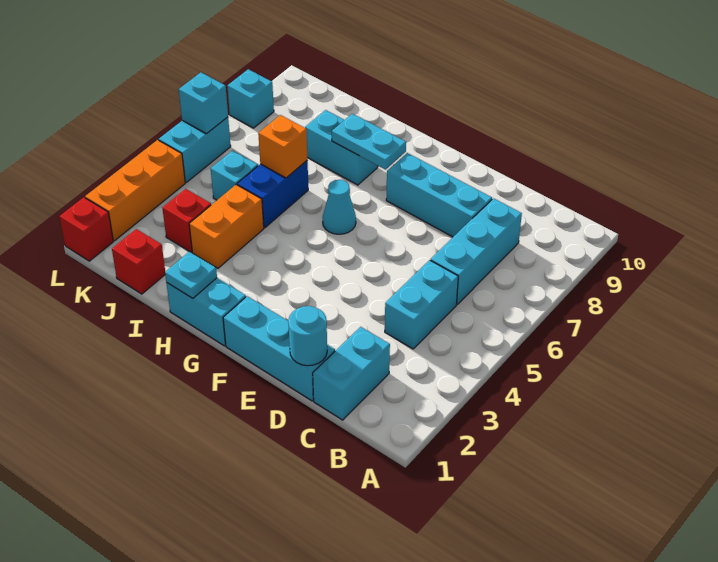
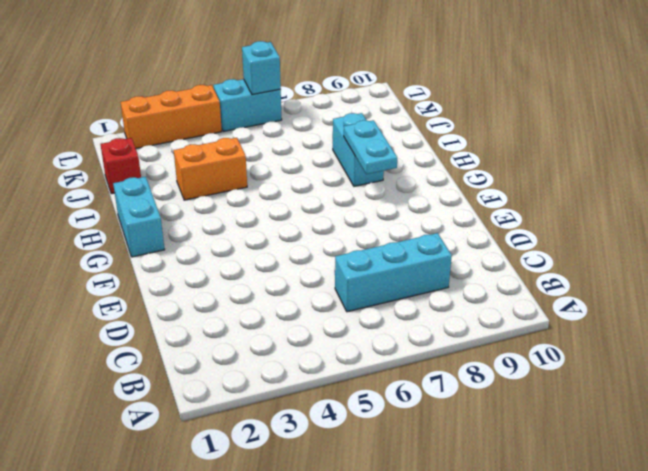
none -> cyan brick C1:C2 level 1
none -> cyan brick C4:C5 level 1
none -> cyan brick D1:F1 level 1

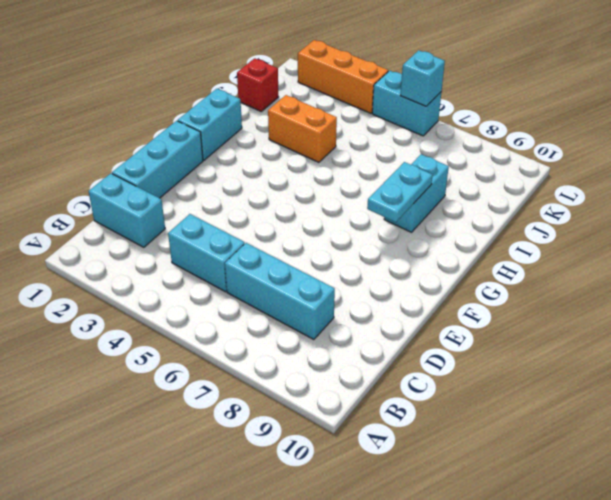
none -> cyan brick D8:F8 level 1
none -> cyan cone G6 level 1
none -> blue brick I5:I6 level 1

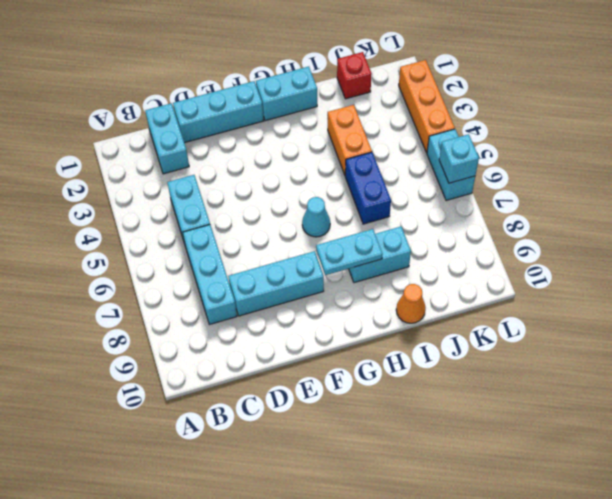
orange cone I10 level 1 -> none
none -> red brick J3 level 1
none -> cyan brick J5 level 1
none -> red brick L1 level 1

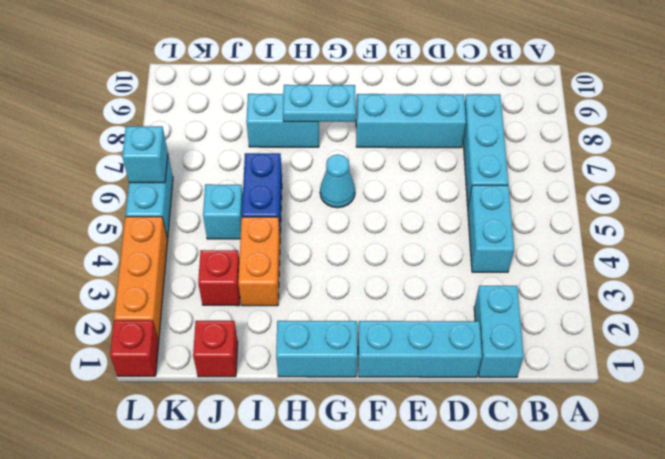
none -> cyan brick L8 level 1
none -> cyan round brick D1 level 2
none -> cyan plate H1 level 2

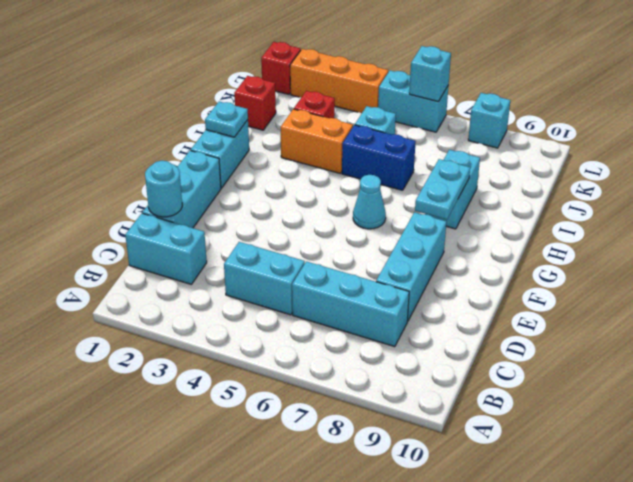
none -> orange brick I6 level 2

